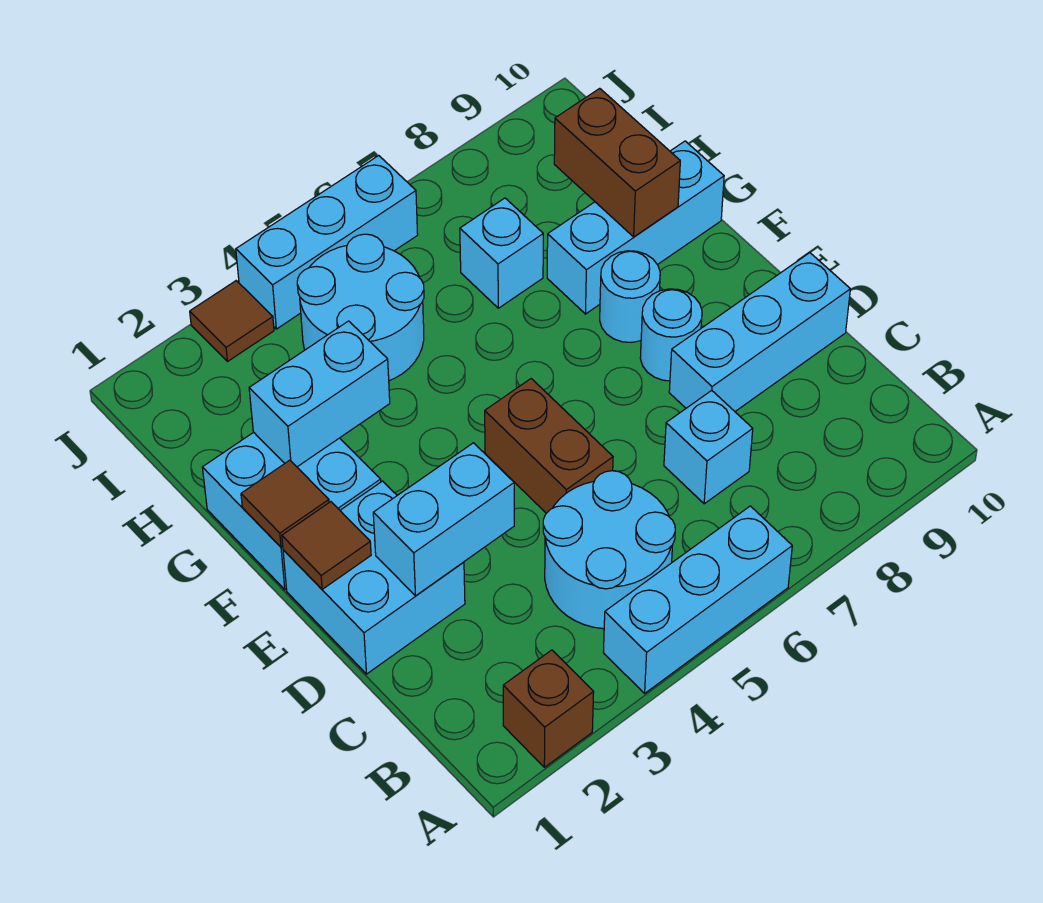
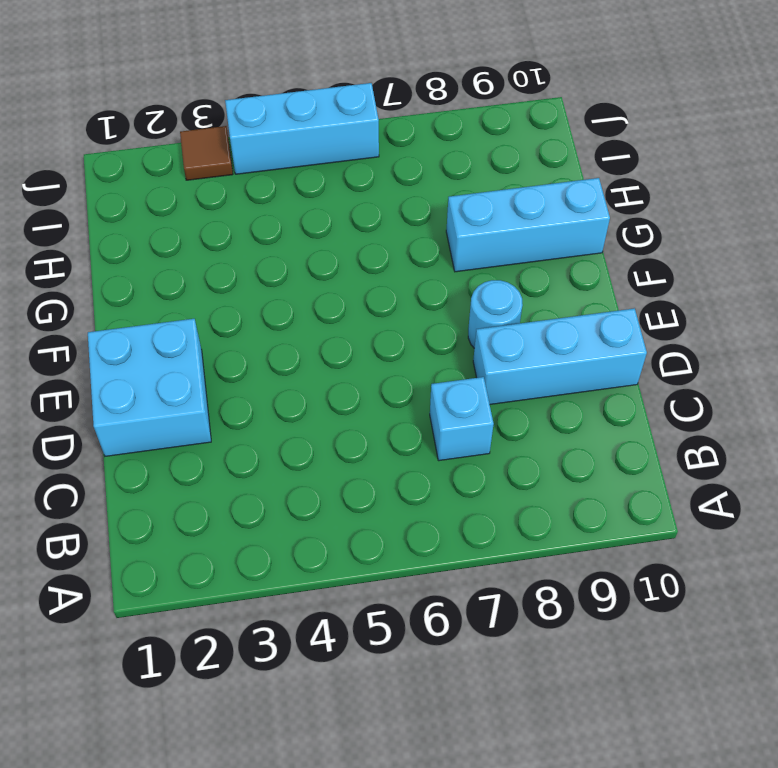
none -> brown brick A2 level 1
none -> cyan brick A4:A6 level 1
none -> cyan round brick B4:C5 level 1

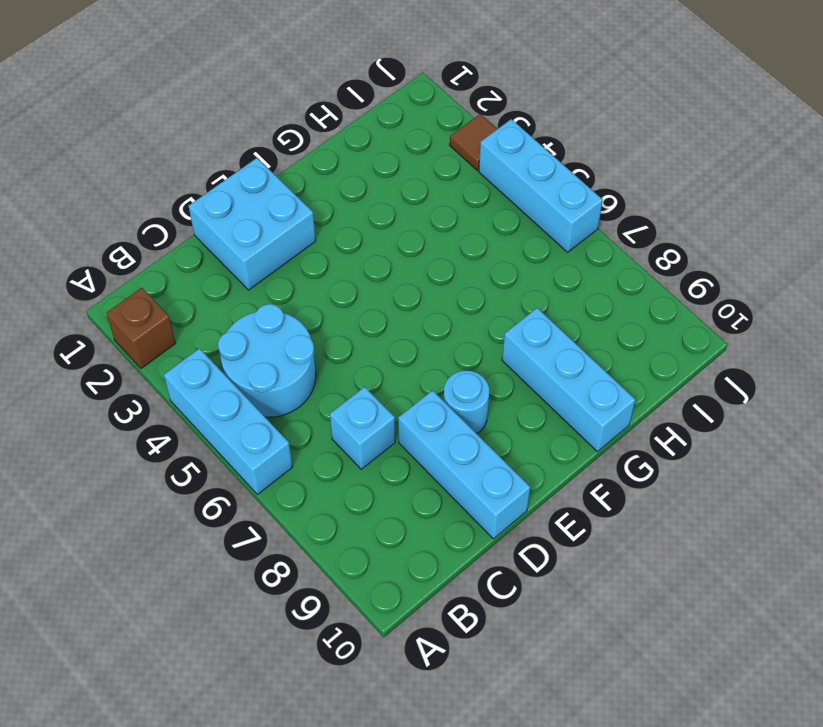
none -> brown brick D5:E5 level 1
none -> cyan brick F1:G2 level 1
none -> cyan round brick F8 level 1

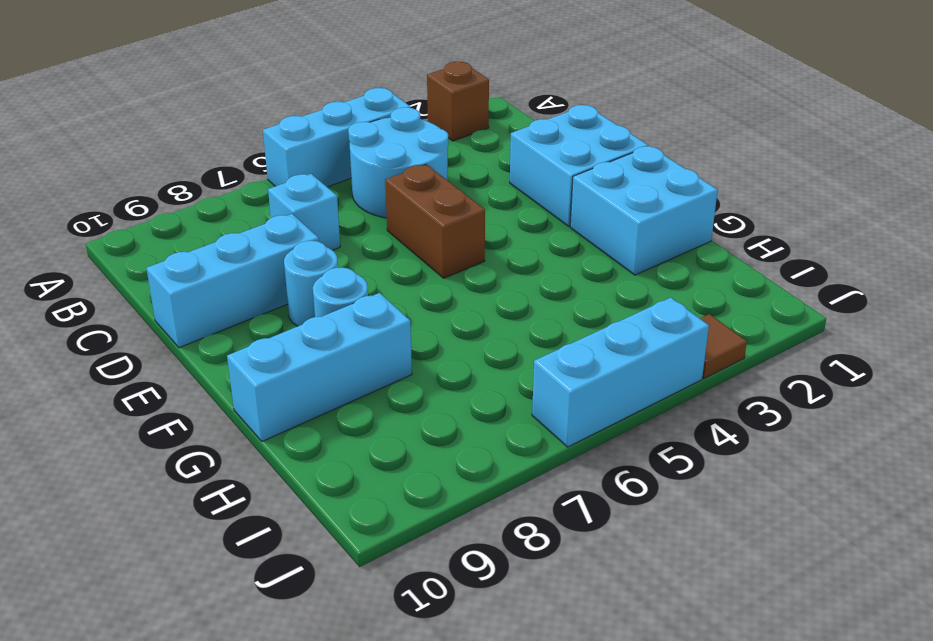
none -> cyan round brick H4:I5 level 1
none -> cyan brick H7 level 1
none -> cyan brick D2:D3 level 2

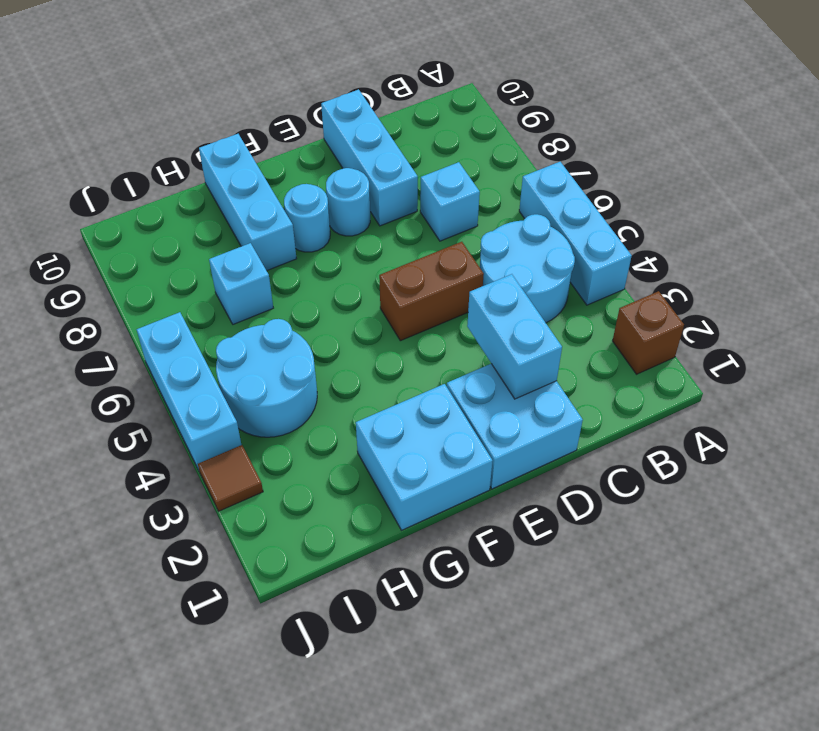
none -> brown tile E1 level 2
none -> brown tile F1 level 2
none -> cyan brick G2:G3 level 2

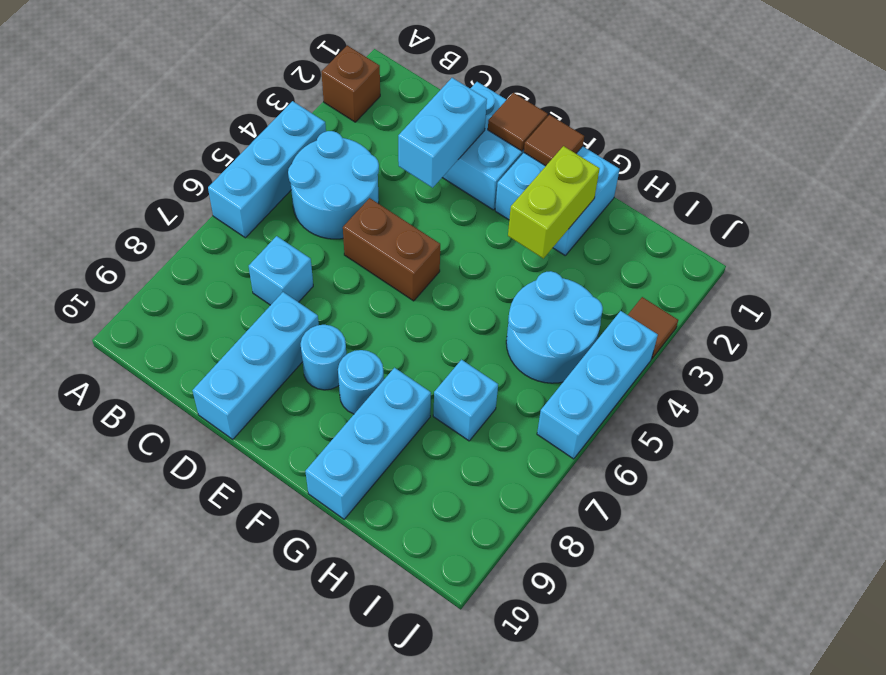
lime brick G2:G3 level 2 -> cyan brick G2:G3 level 2
none -> brown brick G9:H9 level 2

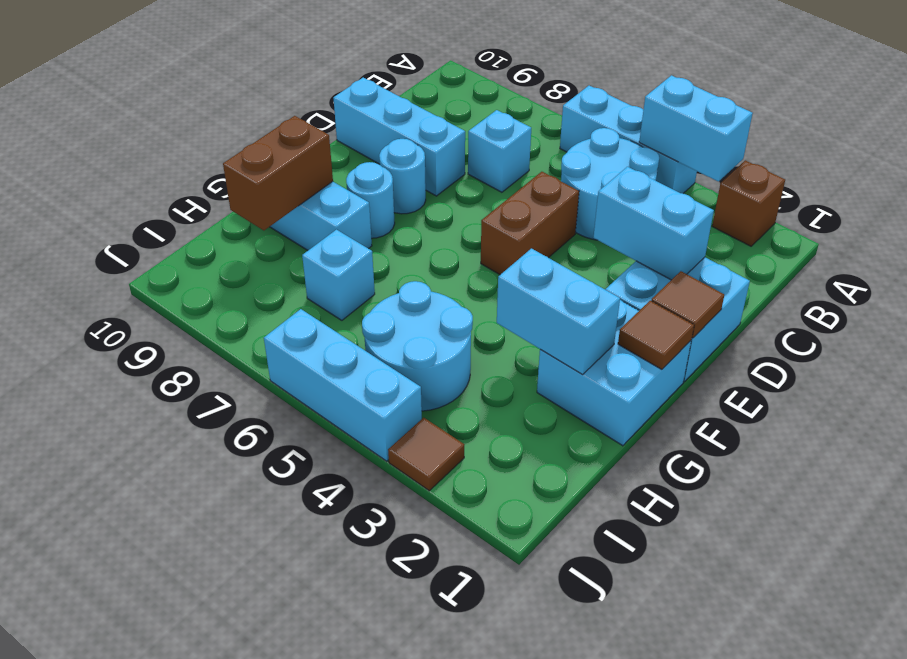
cyan brick A3:A4 level 2 -> none

